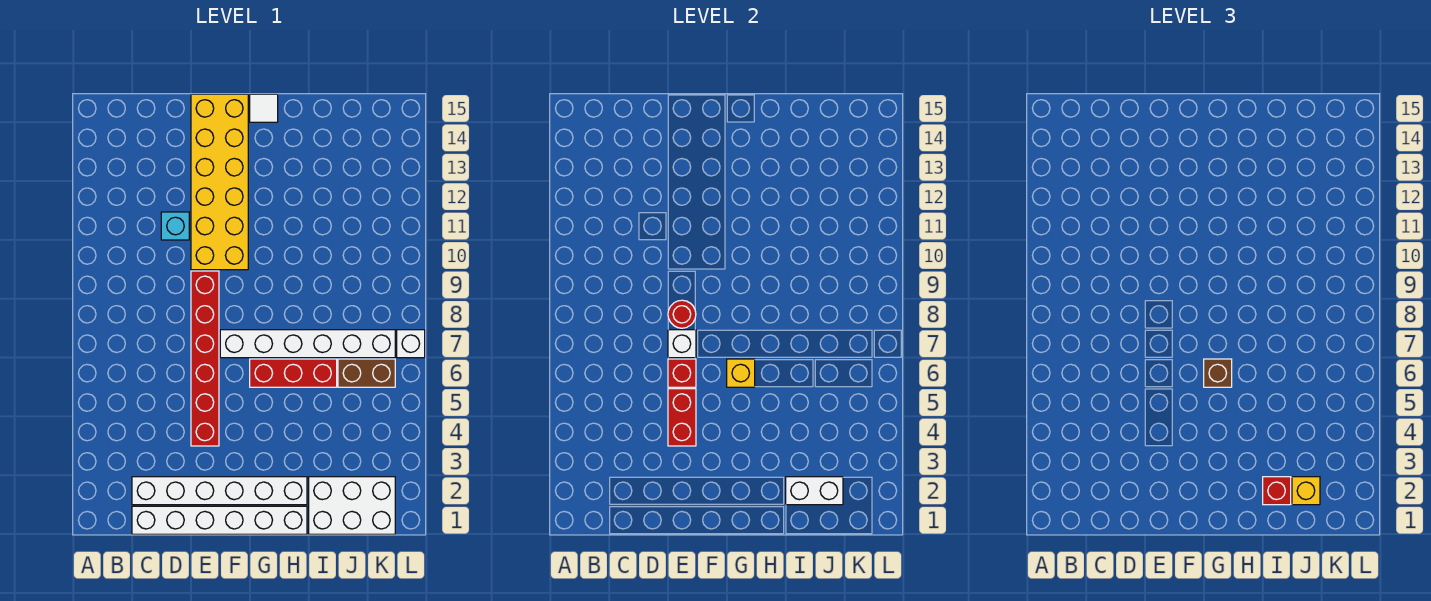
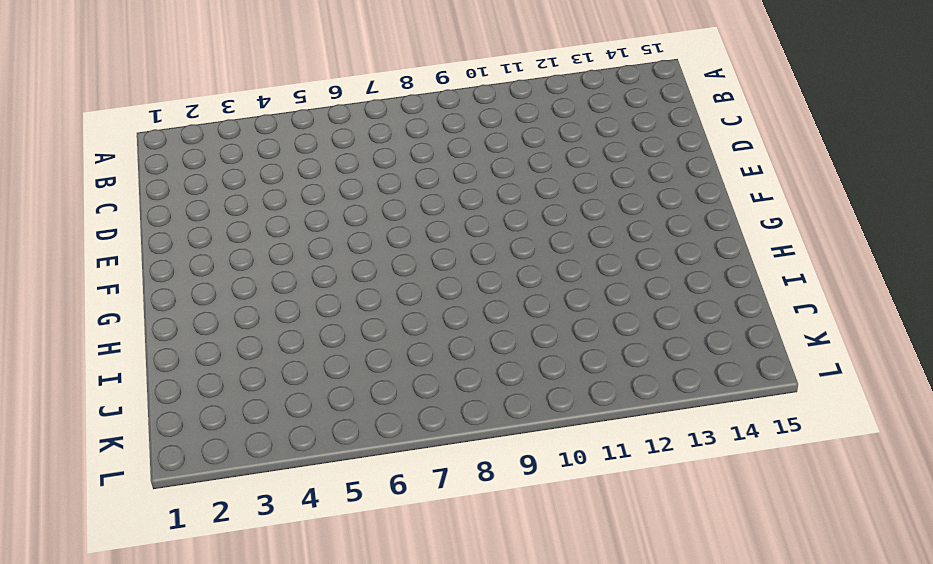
none -> white brick C1:H1 level 1
none -> white brick C2:H2 level 1
none -> cyan brick D11 level 1

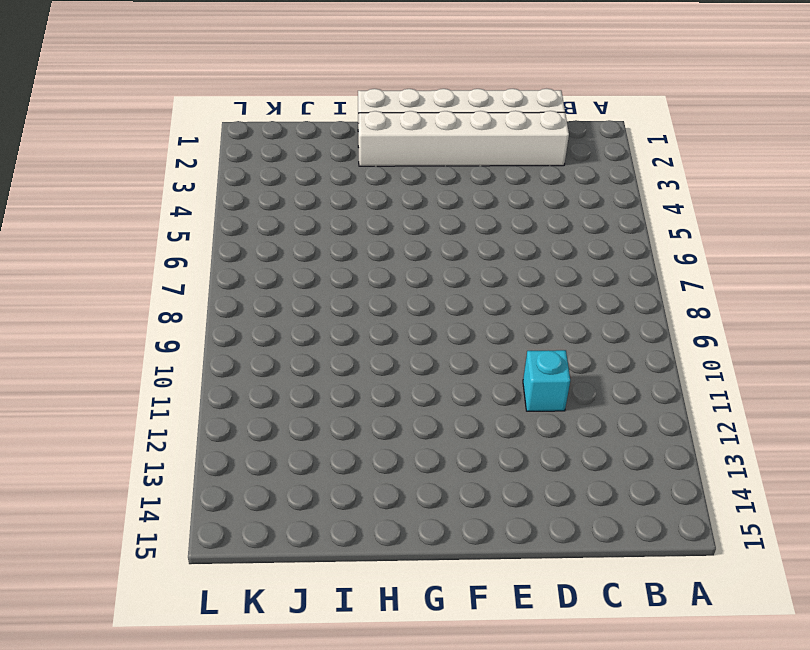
none -> red brick E4:E9 level 1
none -> yellow brick E10:F15 level 1
none -> white brick F7:K7 level 1

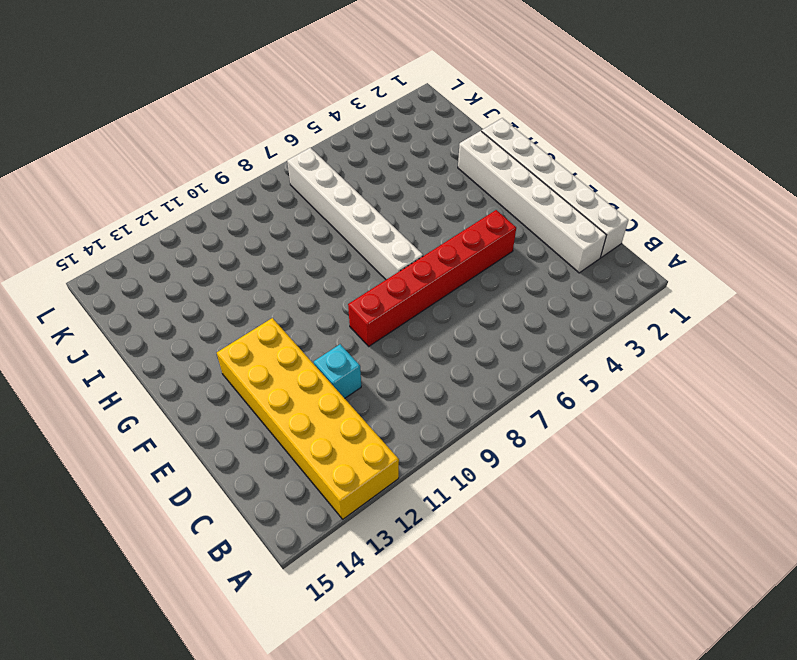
yellow brick A12:F13 level 1 -> yellow brick E10:F15 level 1
none -> red brick G6:I6 level 1
none -> white tile G15 level 1
none -> white brick I1:K2 level 1

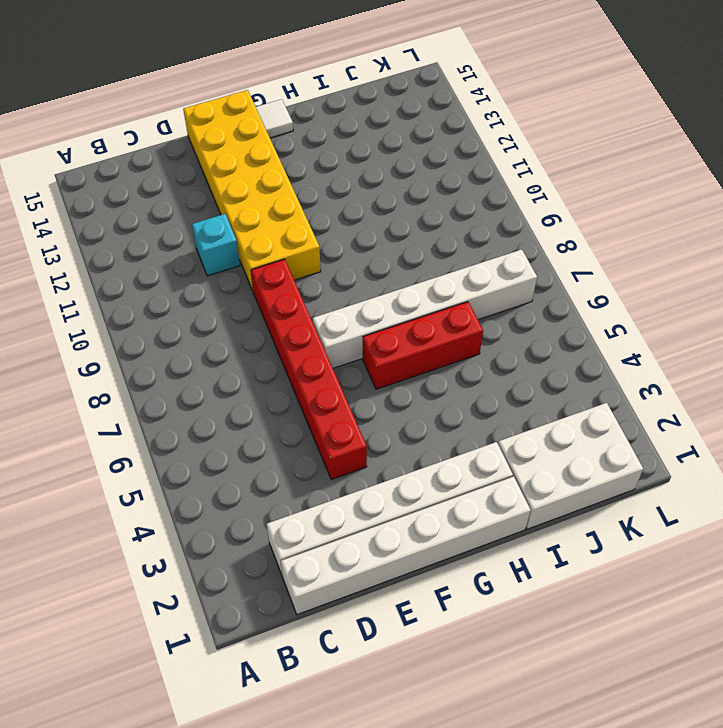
none -> brown brick J6:K6 level 1
none -> white brick L7 level 1
none -> red brick E4:E5 level 2

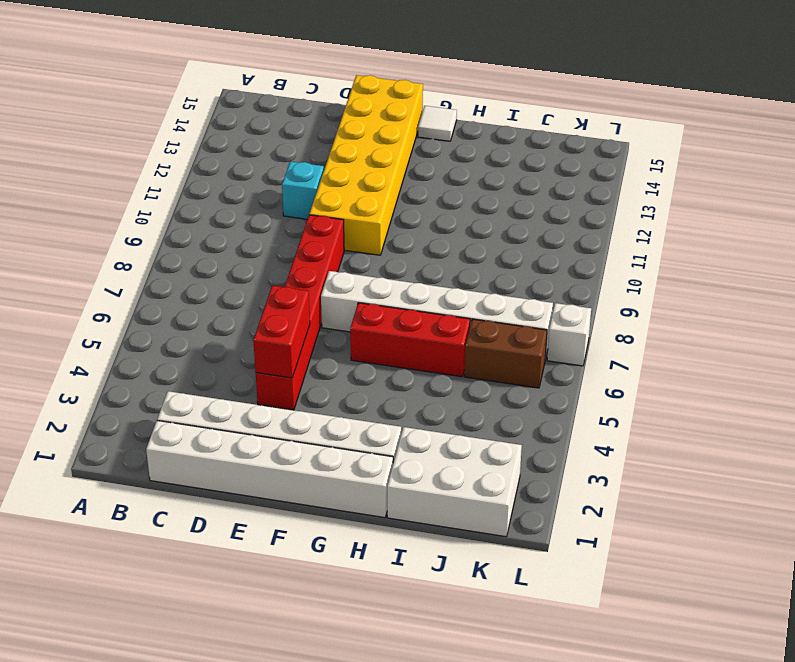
none -> red brick E6 level 2
none -> white brick E7 level 2
none -> red round brick E8 level 2

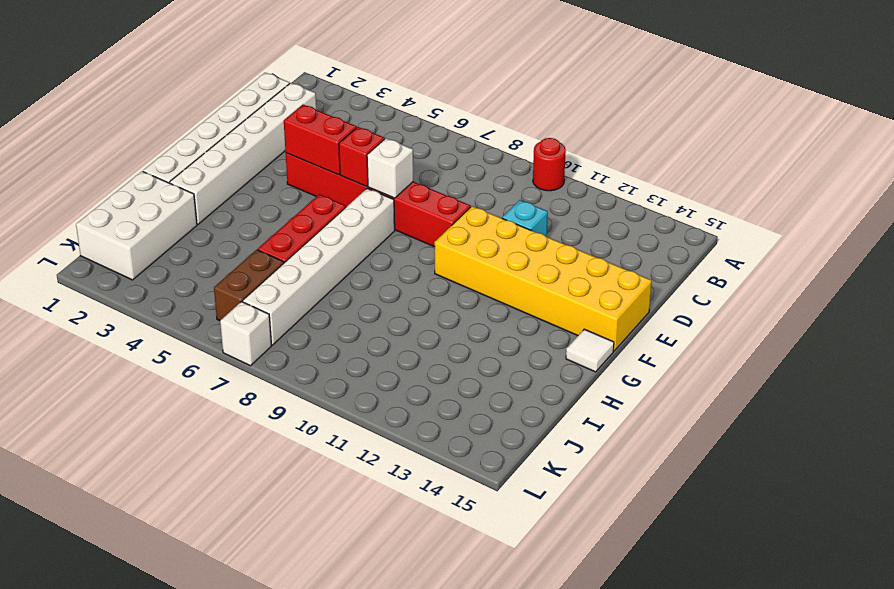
red round brick A10 level 1 -> red round brick E8 level 2
none -> yellow brick G6 level 2
none -> white brick I2:J2 level 2
none -> brown brick G6 level 3

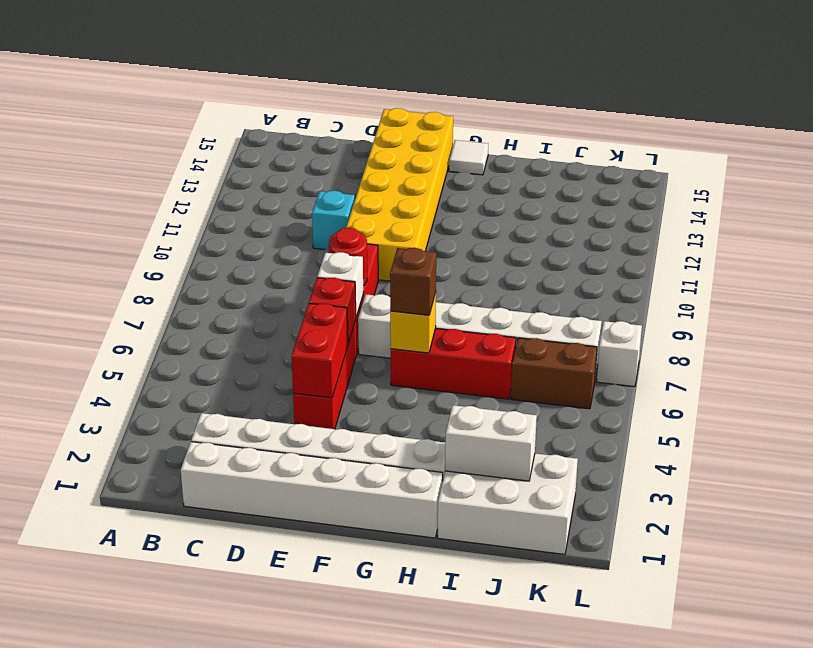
none -> red brick I2 level 3
none -> yellow brick J2 level 3

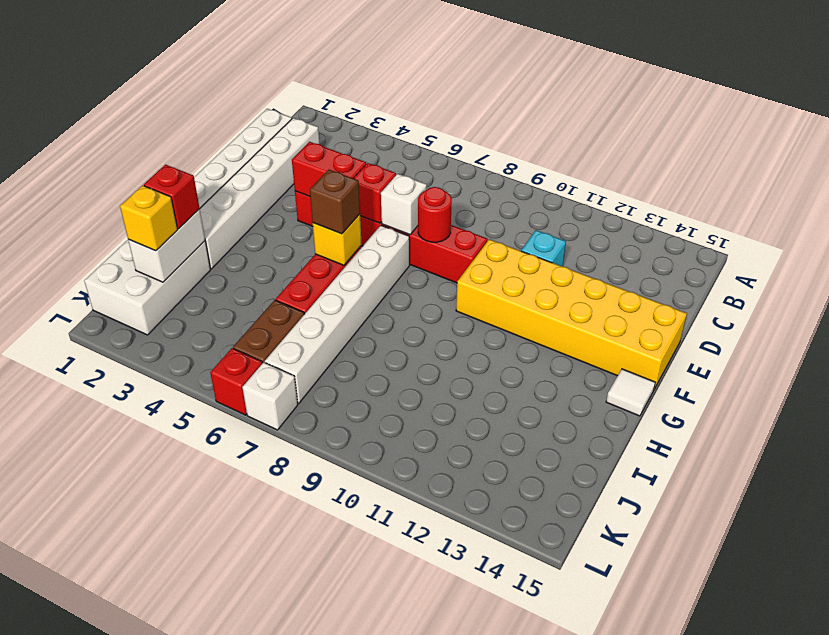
red brick L6 level 1 -> none

